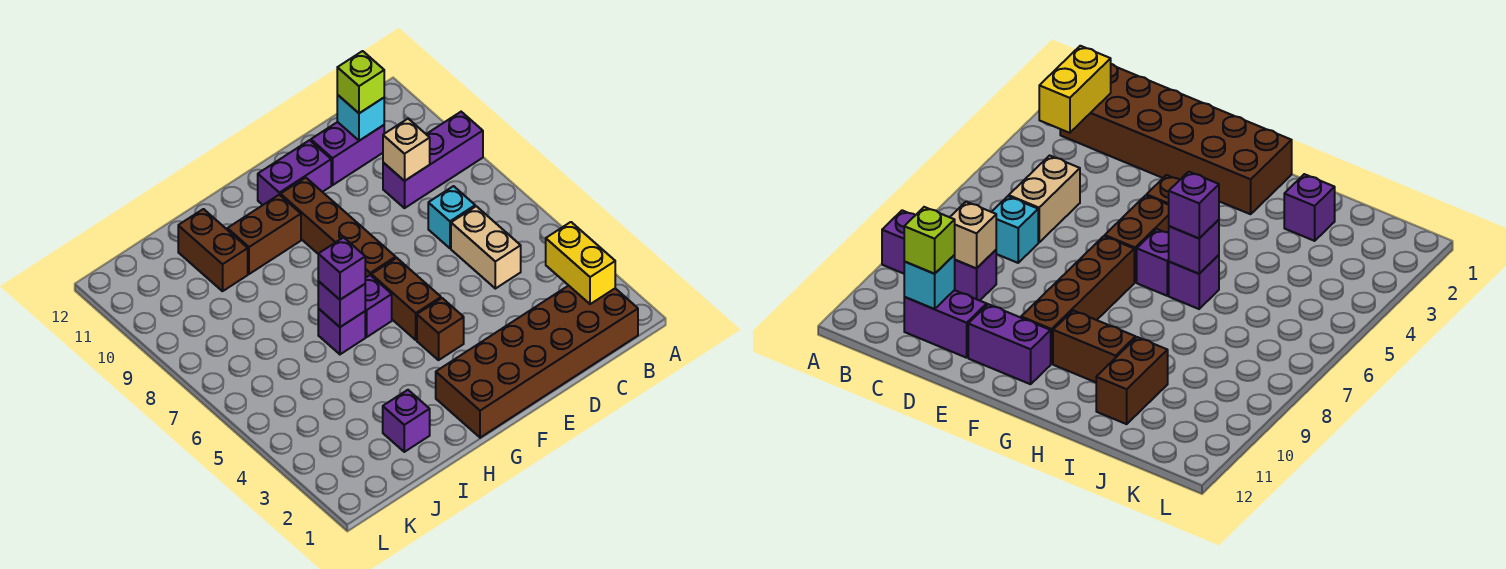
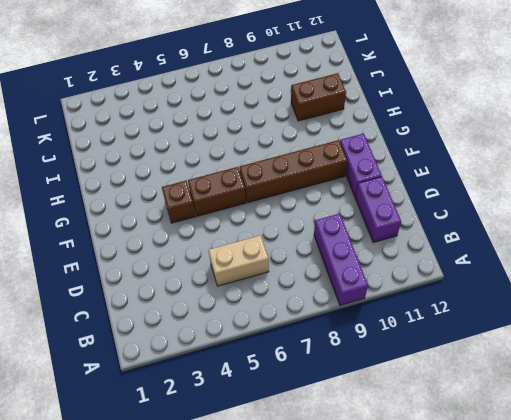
none -> brown brick B1:G2 level 1
none -> cyan brick C7 level 1
none -> purple brick G6 level 1

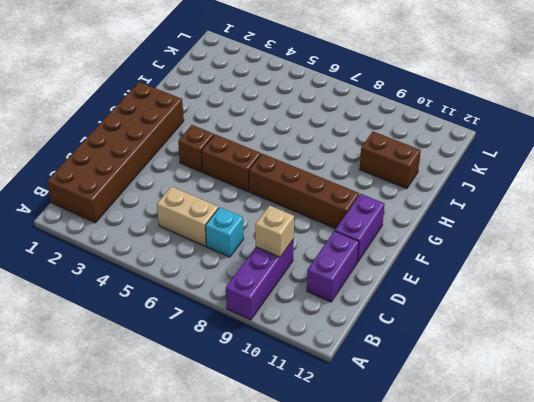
none -> purple brick G6 level 1
none -> brown brick G10:H10 level 1
none -> purple brick H6 level 1

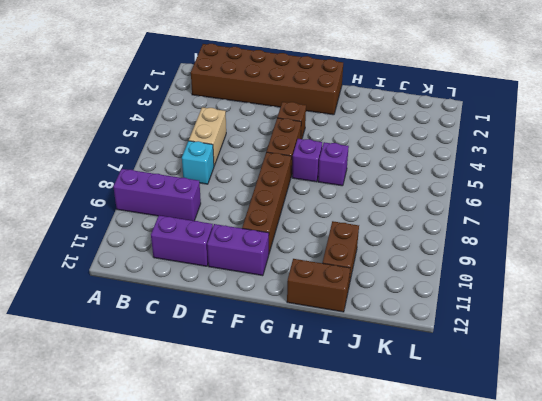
brown brick H12:I12 level 1 -> brown brick G10:H10 level 1
none -> purple brick I2 level 1
none -> yellow brick B2:B3 level 2
none -> tan brick C9 level 2

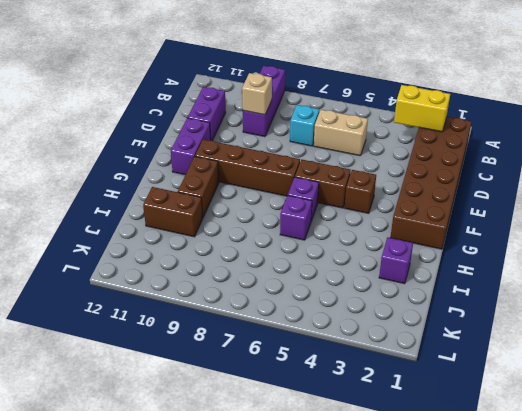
none -> cyan brick C11 level 2
none -> purple brick H6 level 2
none -> lime brick C11 level 3

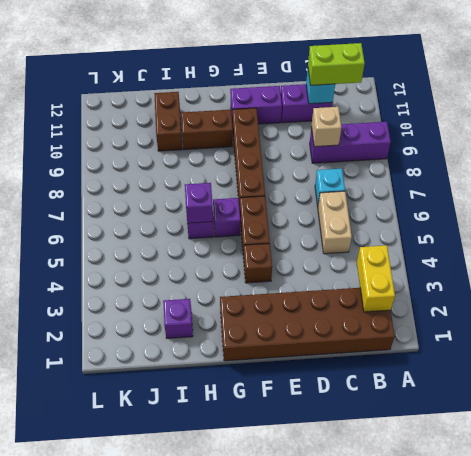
lime brick B11:C11 level 3 -> lime brick C11 level 3
none -> purple brick H6 level 3

